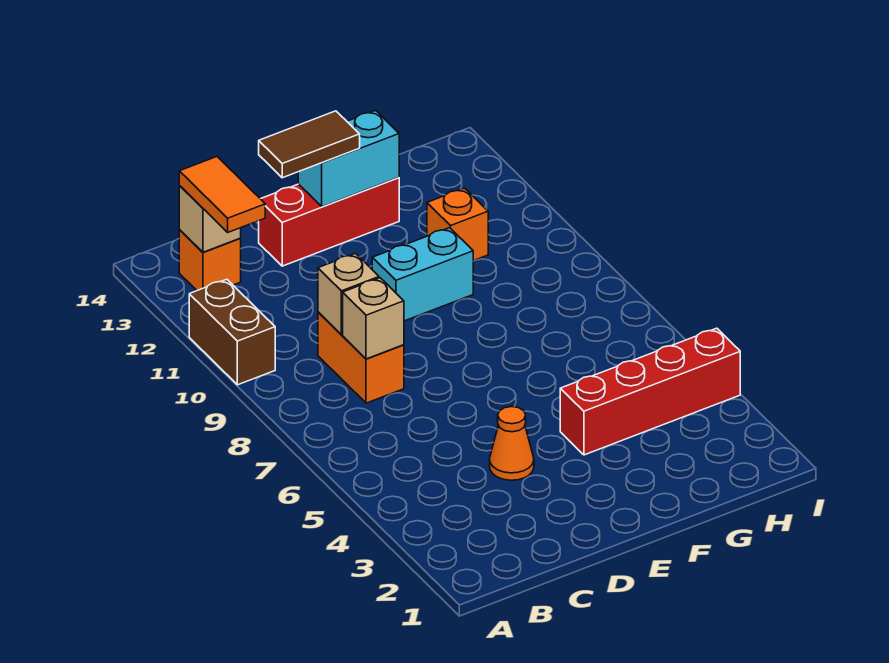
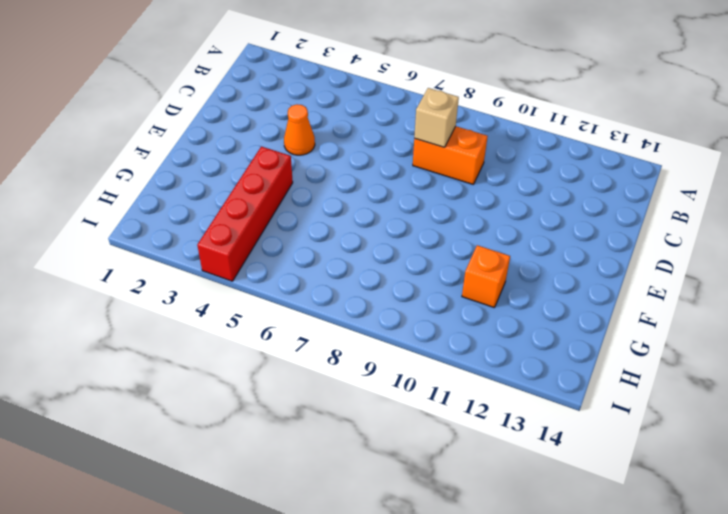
none -> brown brick A10:A11 level 1
none -> orange brick B13 level 1
none -> red brick D13:F13 level 1

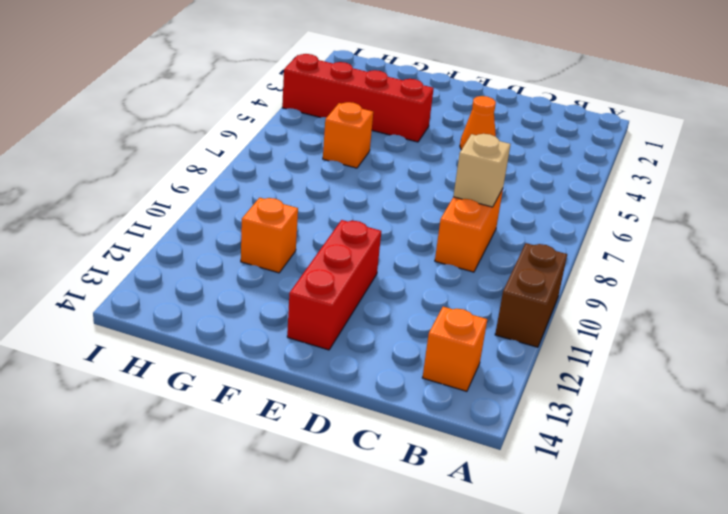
red brick E11:E13 level 1 -> red brick D13:F13 level 1
orange brick G6 level 1 -> none
none -> cyan brick E10:F10 level 1
none -> tan brick B13 level 2
none -> tan brick C9 level 2

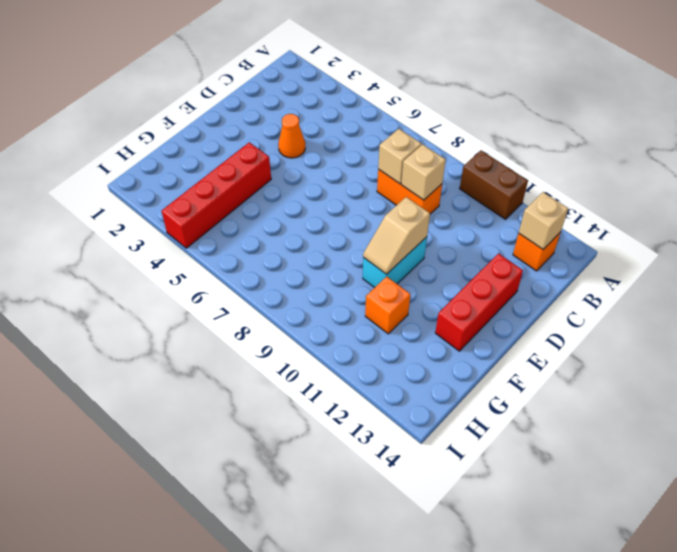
tan slope E10:F10 level 2 top E -> none
none -> cyan brick E13:F13 level 2
none -> orange tile B12:B13 level 3
none -> brown tile D13:E13 level 3

